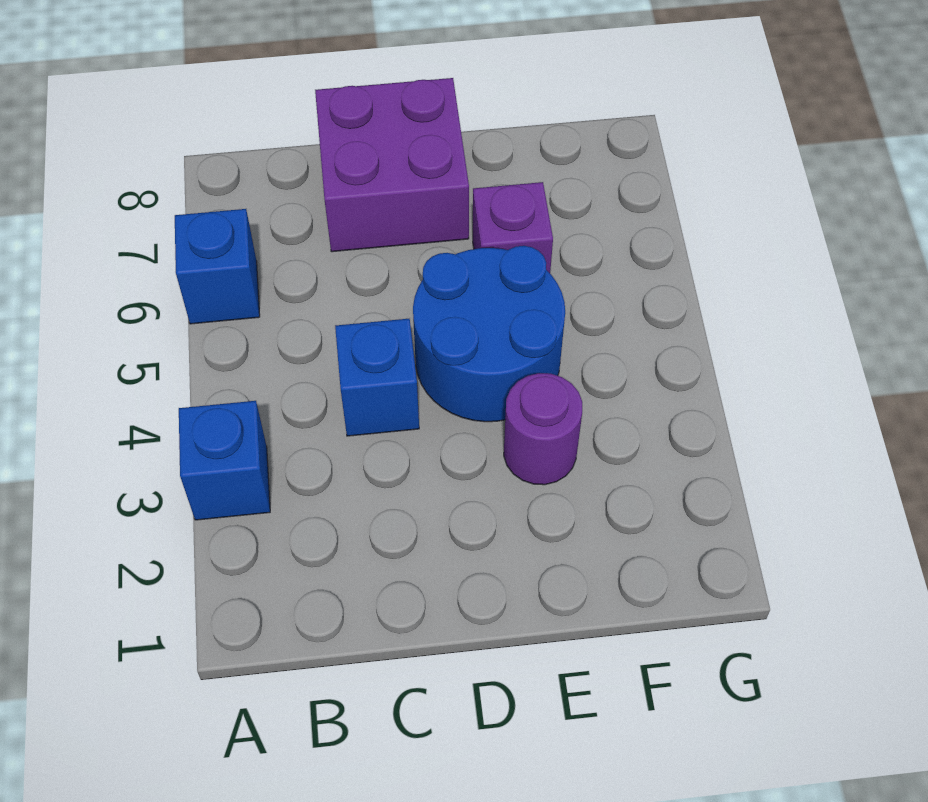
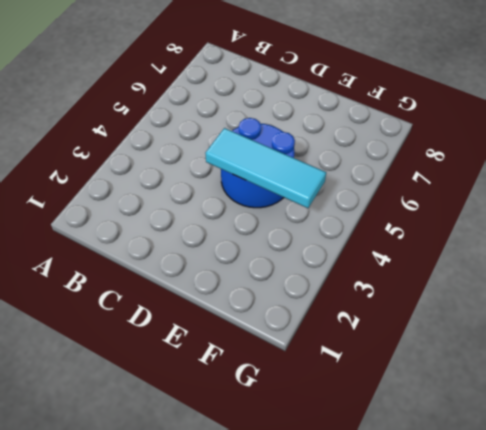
cyan tile D4:F4 level 2 -> none
none -> blue brick A3 level 1
none -> blue brick A6 level 1

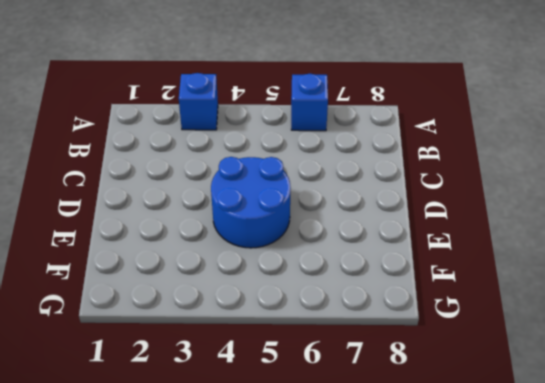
none -> blue brick C4 level 1
none -> purple brick C7:D8 level 1

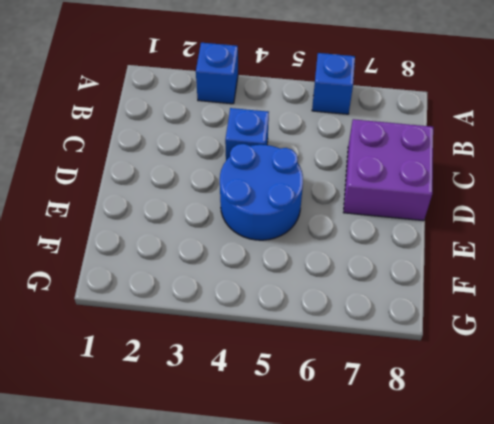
none -> purple round brick E3 level 1
none -> purple brick E6 level 1

